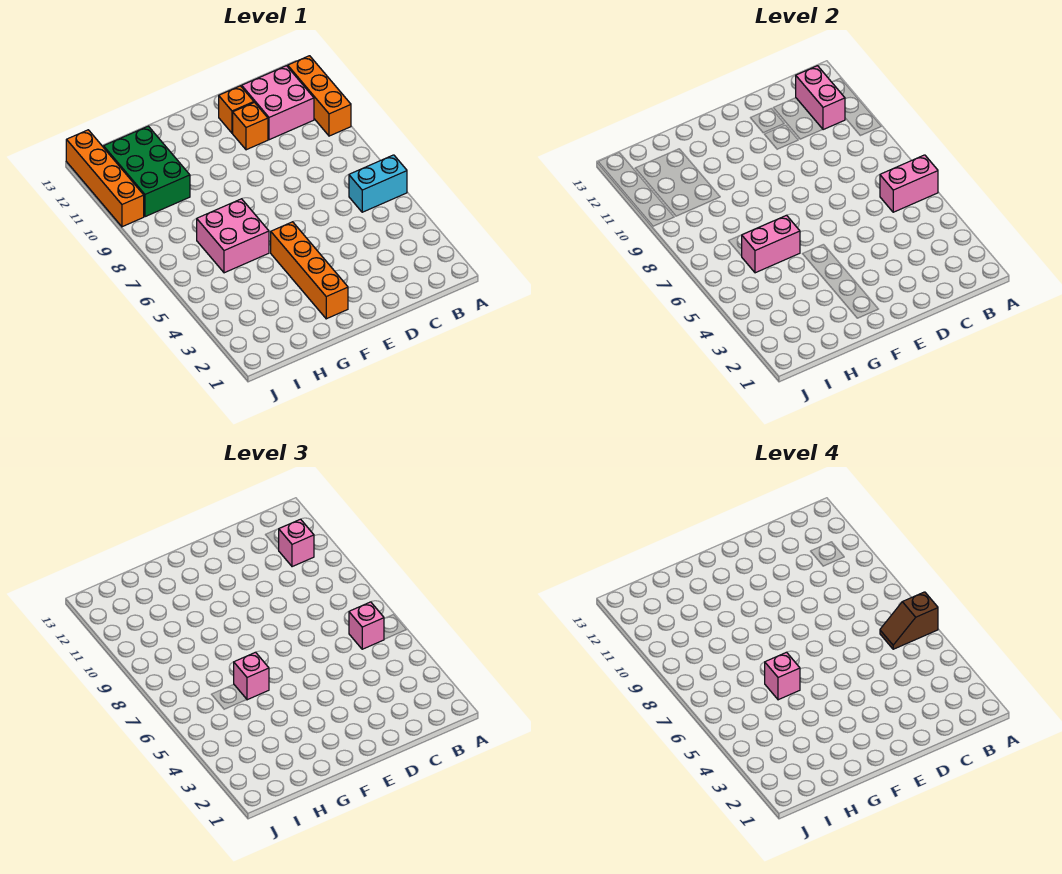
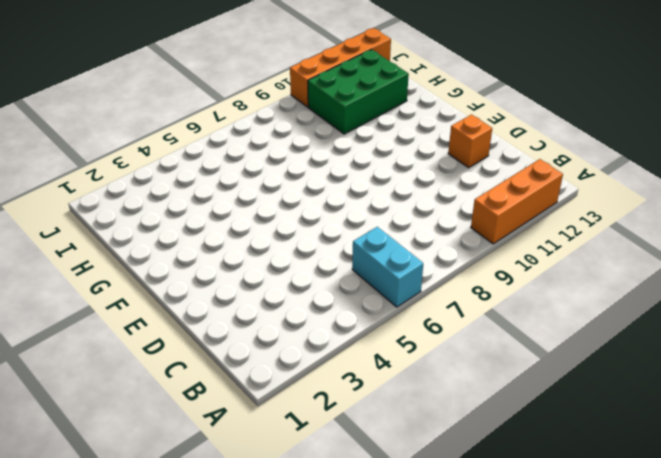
none -> pink brick B11:C12 level 1
none -> orange brick D11 level 1
none -> orange brick F2:F5 level 1

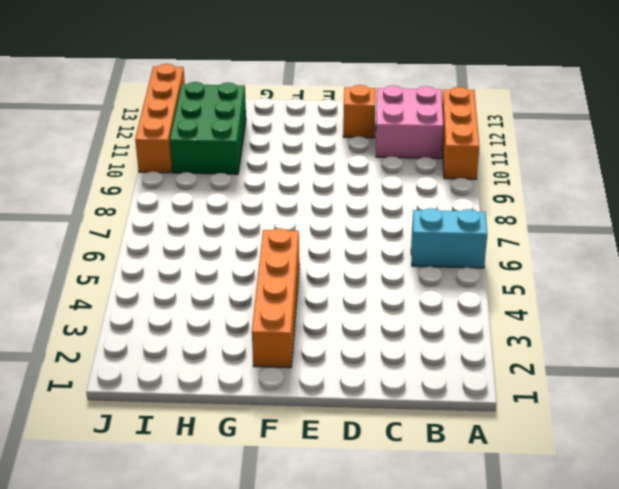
none -> orange brick D11 level 1
none -> pink brick G6:H7 level 1
none -> pink brick A6:B6 level 2

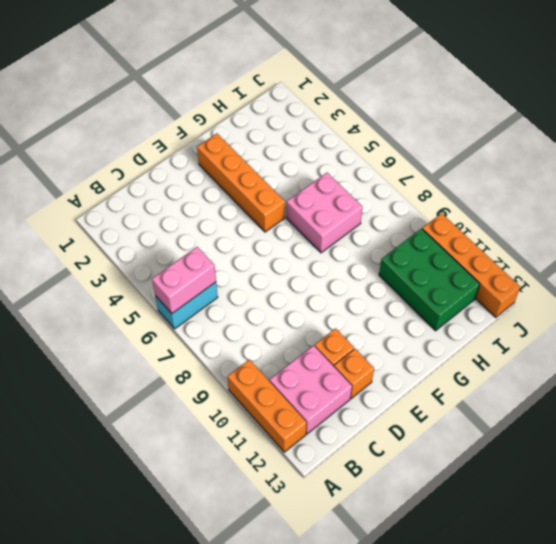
none -> pink brick B11:B12 level 2
none -> pink brick G6:H6 level 2
none -> pink brick B6 level 3

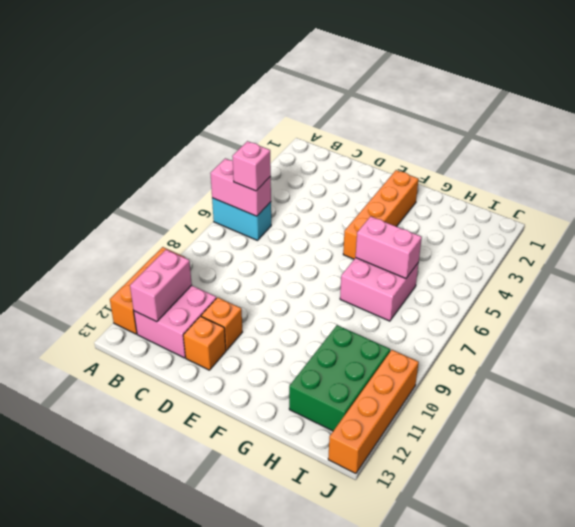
none -> pink brick B11 level 3
none -> pink brick G6 level 3
none -> brown slope A6:B6 level 4 top A

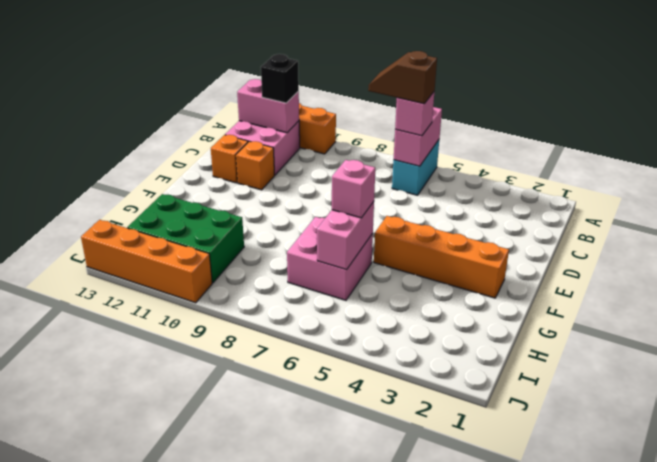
brown slope B6:B7 level 4 top 6 -> brown slope A6:B6 level 4 top A
black brick B11 level 3 -> pink brick B11 level 3
none -> pink brick G6 level 4

